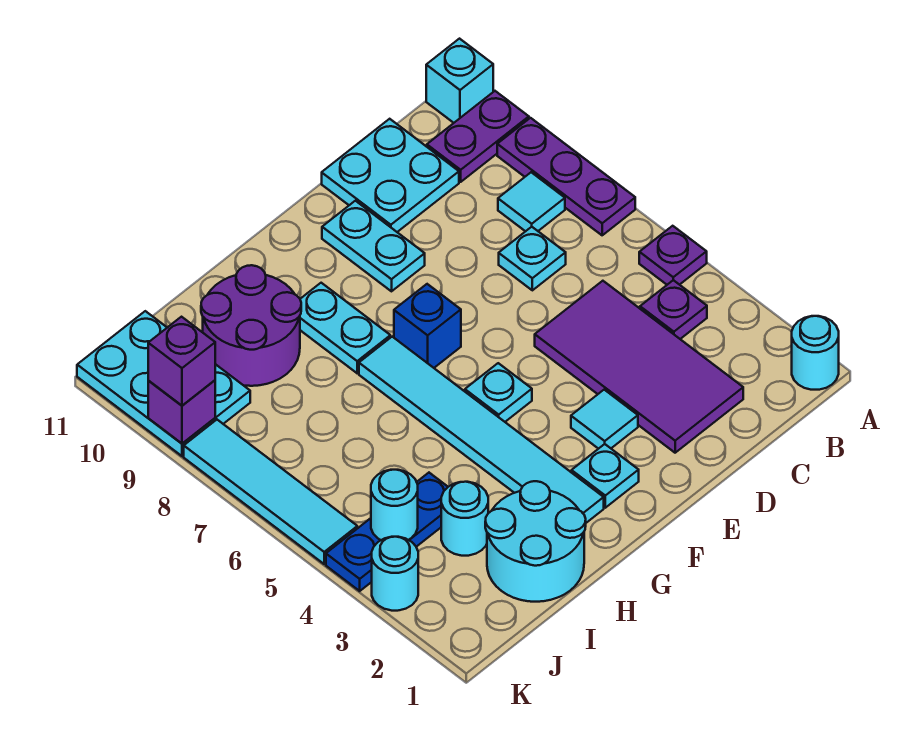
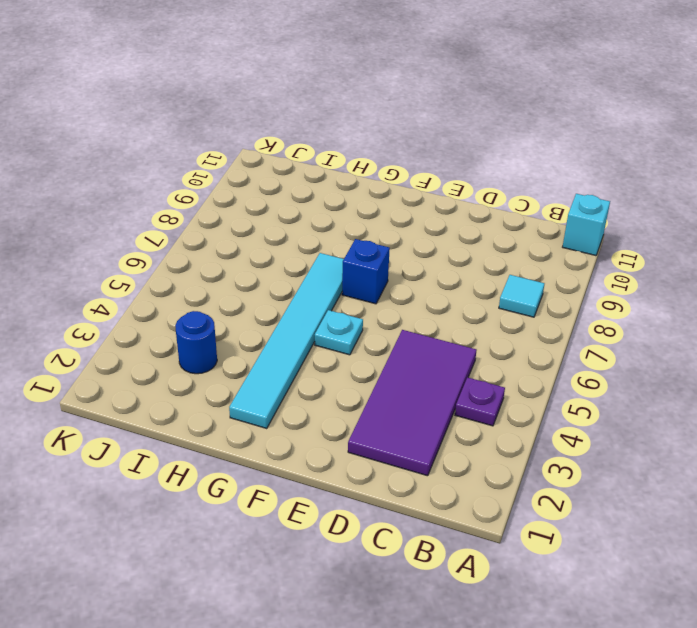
blue round brick I3 level 1 -> cyan round brick I3 level 1
none -> cyan round brick A1 level 1
none -> purple plate A5 level 1
none -> purple plate A7:A9 level 1

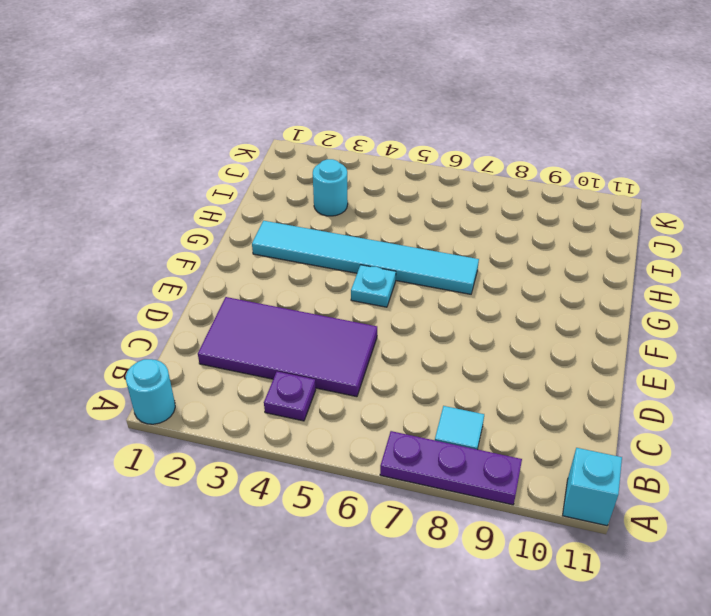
none -> purple plate A5 level 1
none -> purple plate A10:B10 level 1
none -> cyan plate C7 level 1

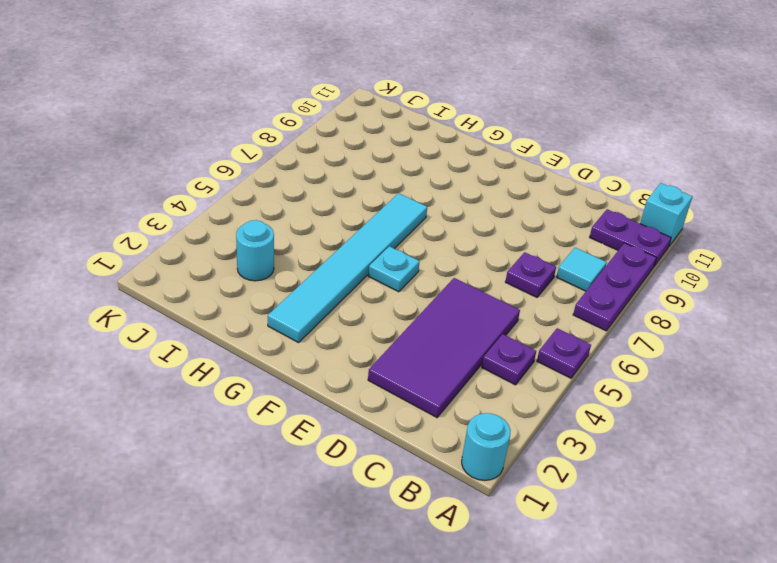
purple plate C7 level 1 -> cyan plate C7 level 1
none -> cyan plate C10:D11 level 1
none -> cyan tile E3 level 1
none -> cyan plate E9:E10 level 1

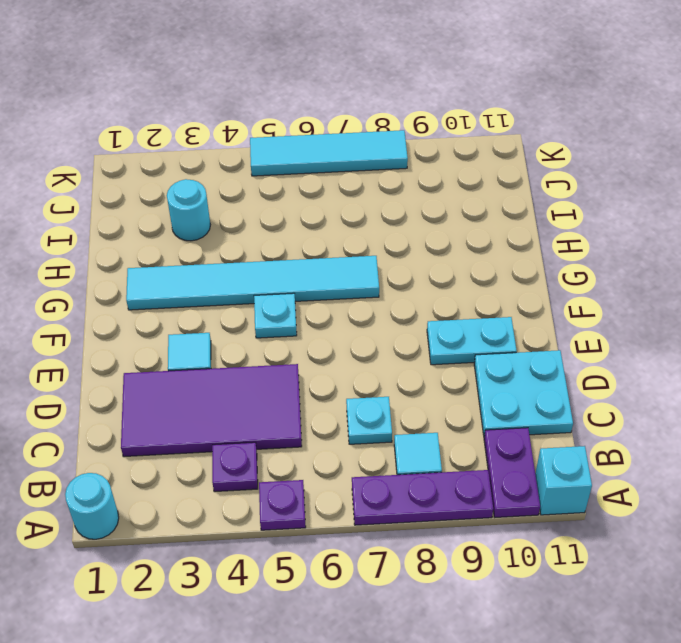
none -> cyan plate F2 level 1
none -> blue brick F7 level 1
none -> cyan plate G8:G9 level 1

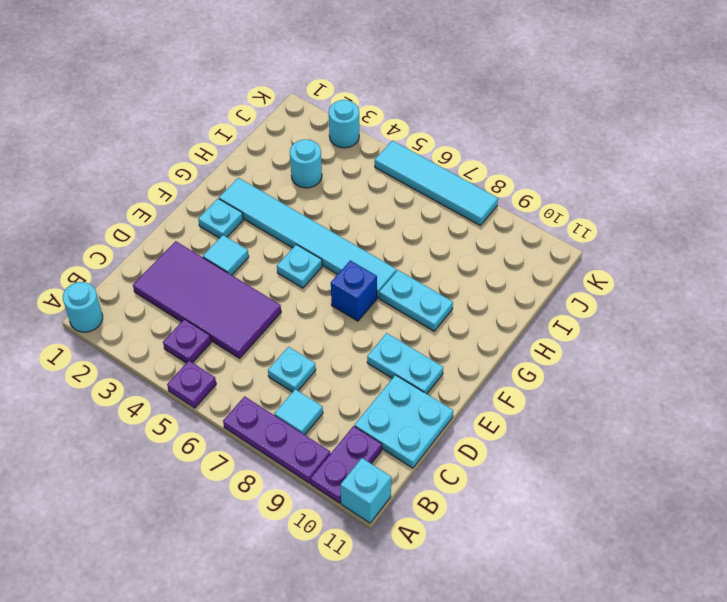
none -> cyan round brick H1:I2 level 1
none -> purple round brick H9:I10 level 1
none -> blue plate I4:K4 level 1

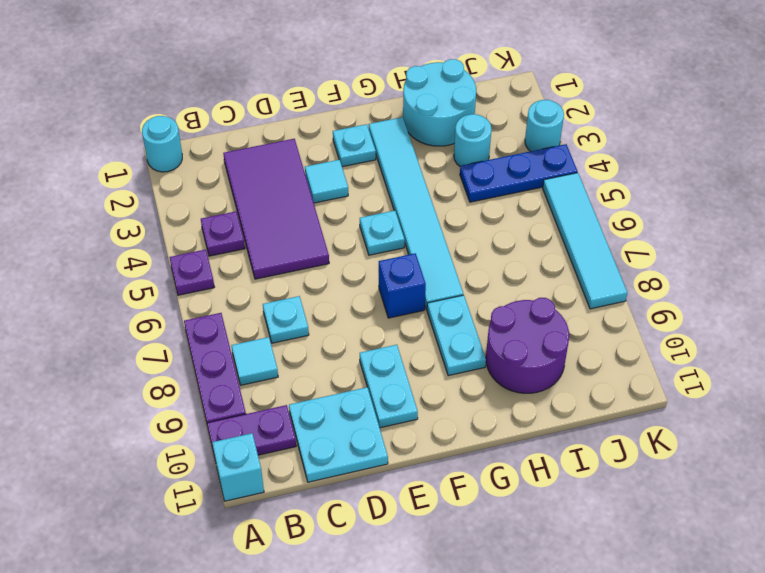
none -> cyan plate J9:K11 level 1
none -> cyan round brick J4 level 2
none -> purple brick K9 level 2

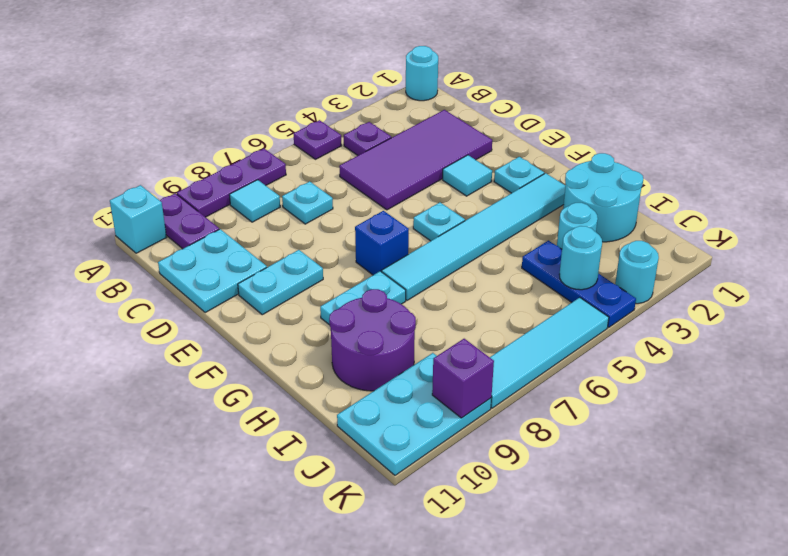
none -> purple brick K9 level 3

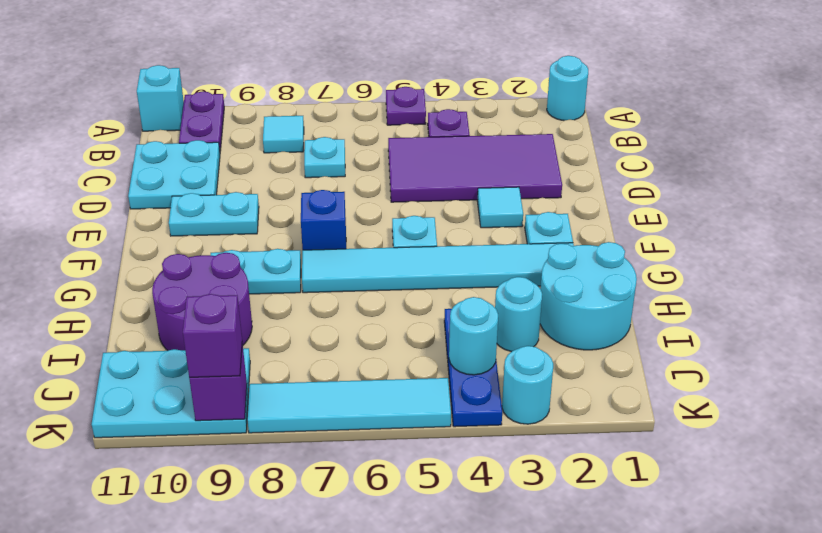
none -> purple plate A7:A9 level 1

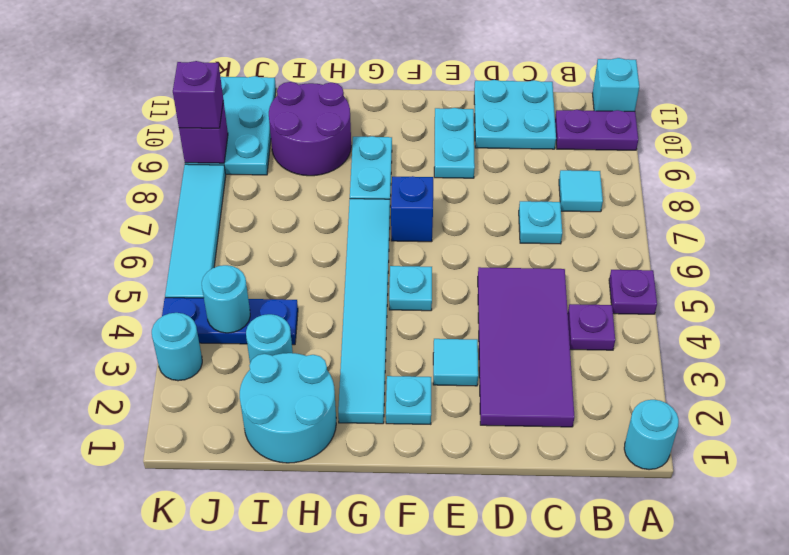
none -> purple plate A7:A9 level 1

